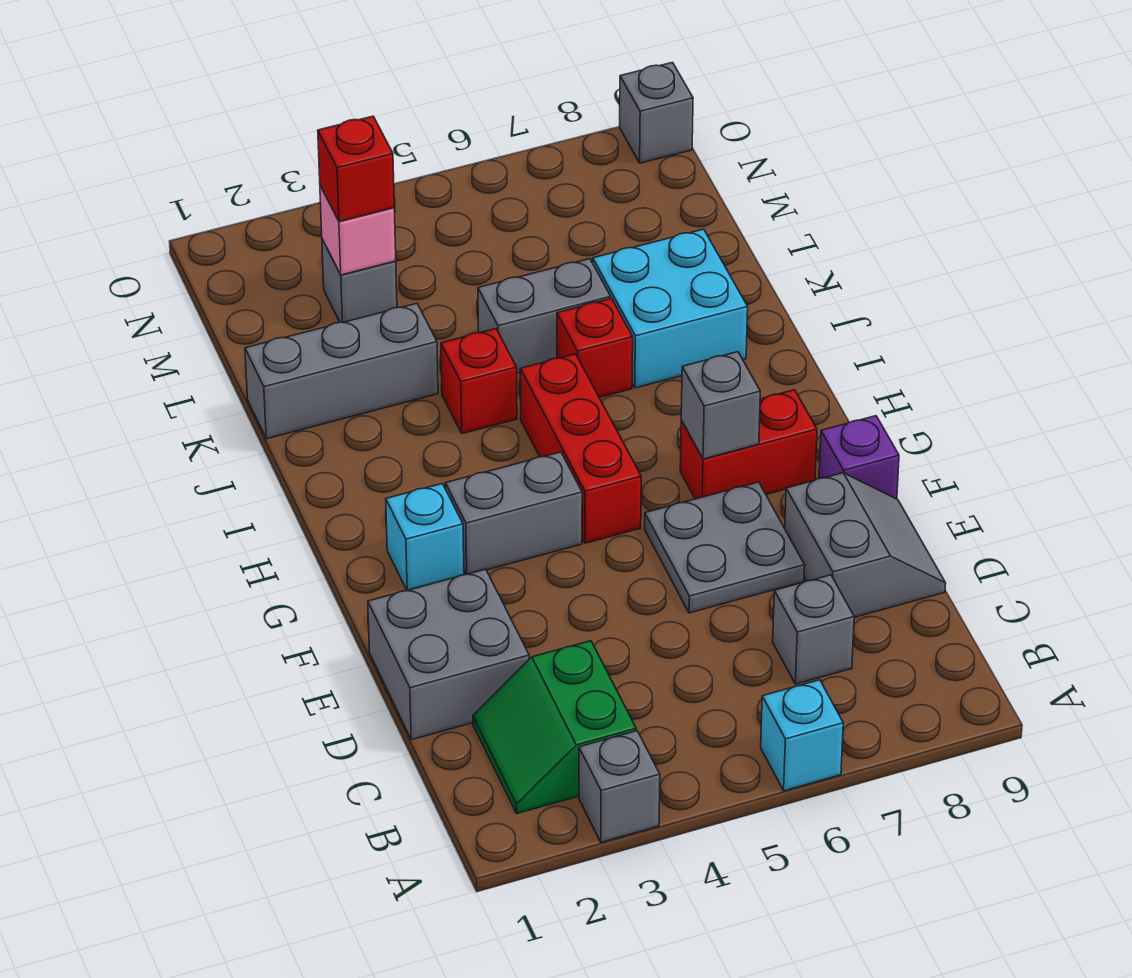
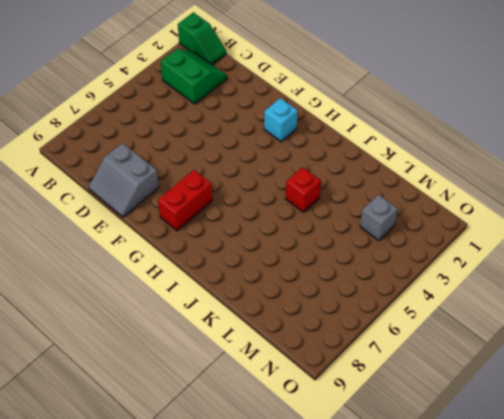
green slope A1:B1 level 1 top A -> none
none -> grey brick A3 level 1
none -> cyan brick A6 level 1
none -> grey brick C7 level 1

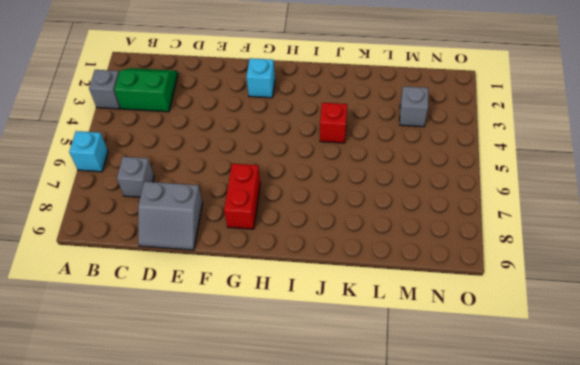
none -> grey brick D1:E2 level 1
none -> grey plate E6:F7 level 1
none -> purple brick F9 level 1

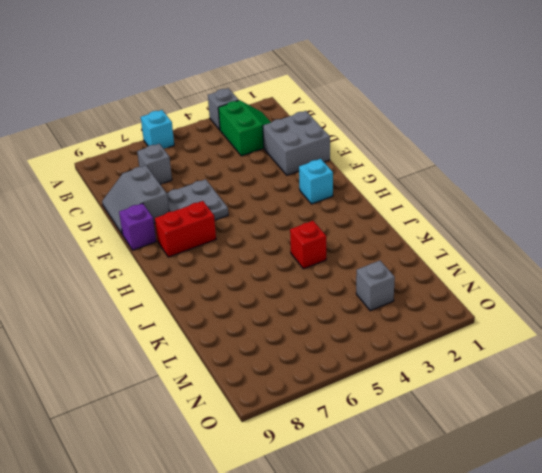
none -> grey brick G3:G4 level 1
none -> red brick G5:I5 level 1
none -> red brick J6 level 1

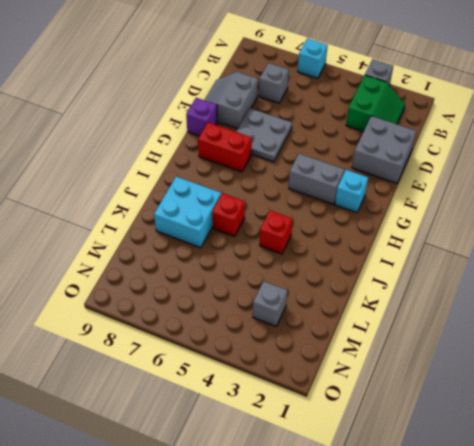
none -> red brick G5:I5 level 1
none -> grey brick K1:K3 level 1
none -> grey brick K5:K6 level 1

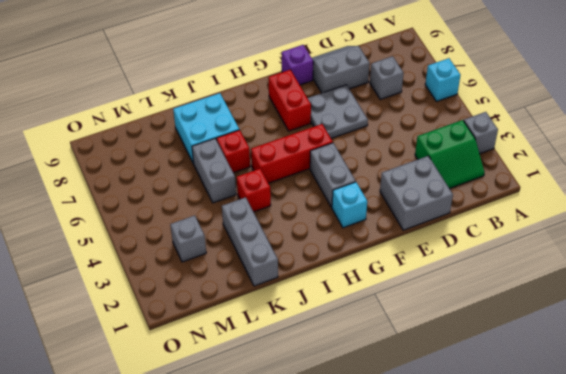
none -> grey brick O9 level 1
none -> grey brick G7 level 2
none -> pink brick M3 level 2

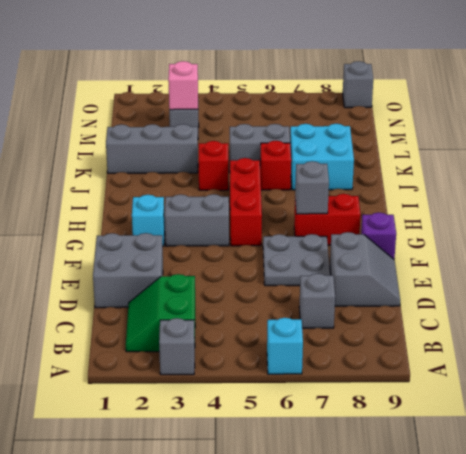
none -> red brick M3 level 3

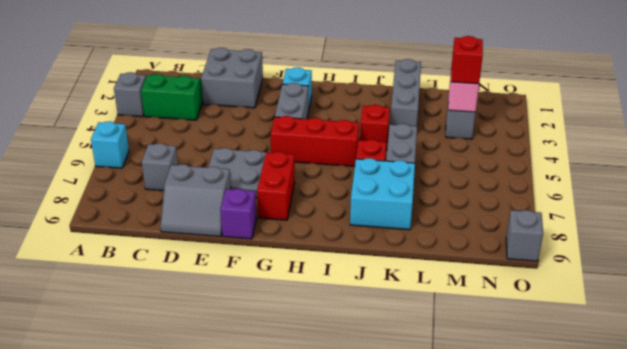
none -> grey brick G7 level 2

